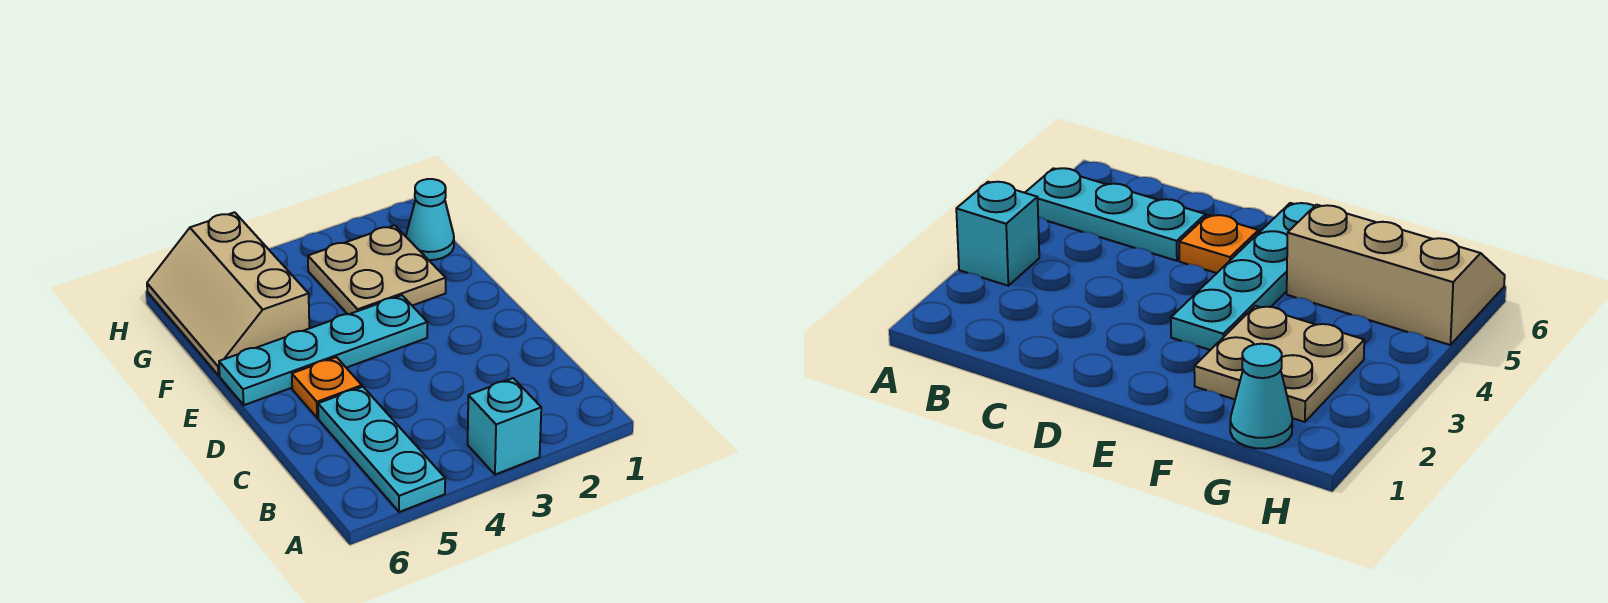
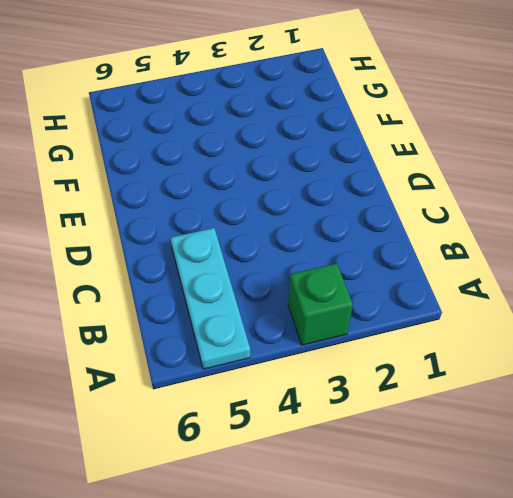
green brick A3 level 1 -> cyan brick A3 level 1
none -> orange plate D5 level 1
none -> cyan plate E3:E6 level 1

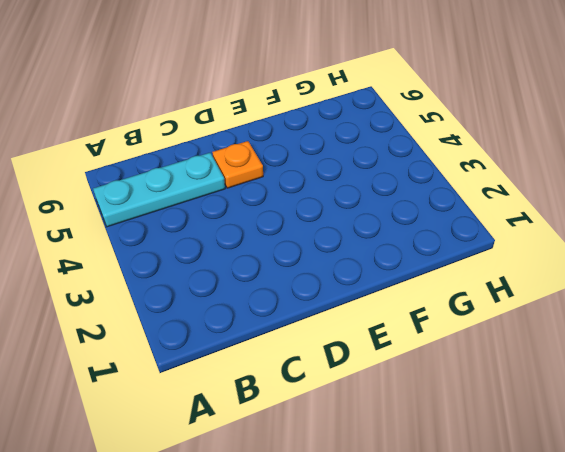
none -> cyan brick A3 level 1
none -> cyan plate E3:E6 level 1

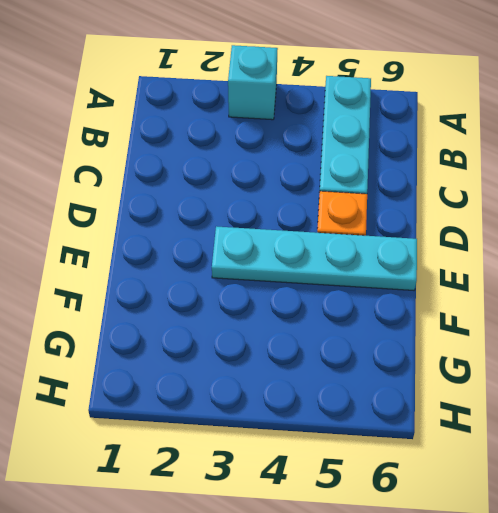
none -> tan plate F2:G3 level 1
none -> tan slope F5:H6 level 1 top 5

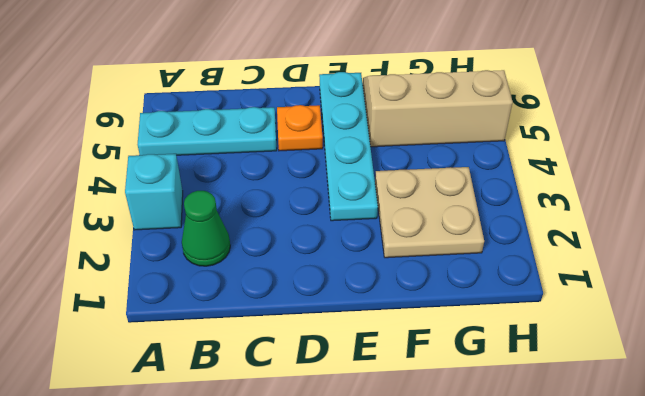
green cone B2 level 1 -> none
none -> cyan cone G1 level 1

